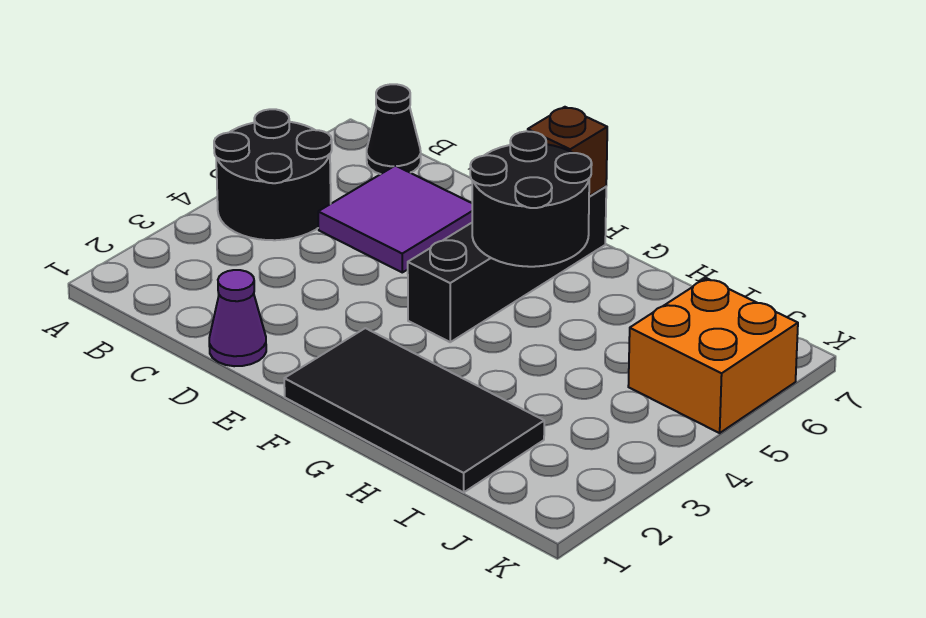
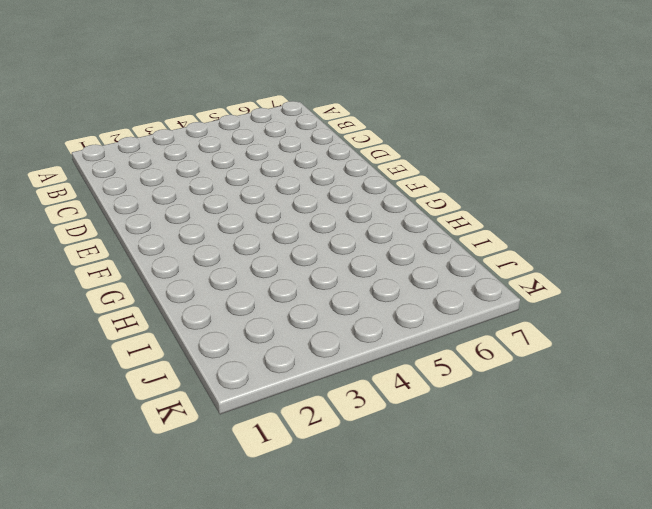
none -> black round brick A4:B5 level 1
none -> black cone B7 level 1

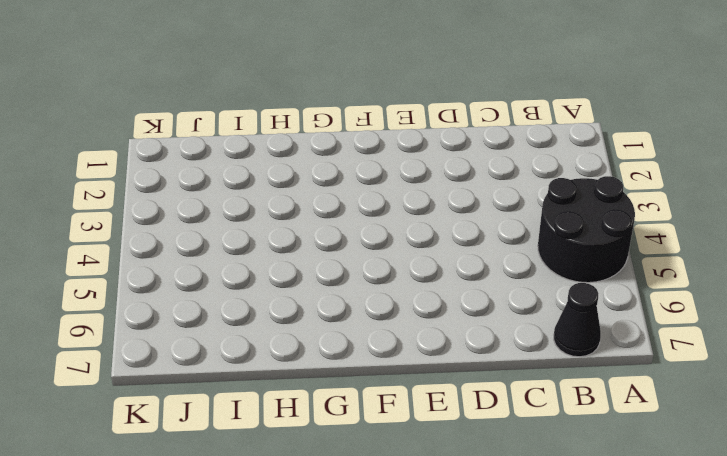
none -> purple tile C5:D6 level 1
none -> purple cone D1 level 1

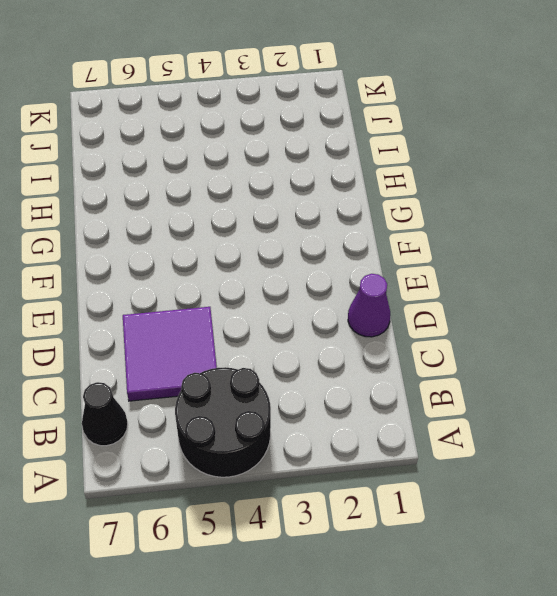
none -> black tile F1:I2 level 1
none -> black brick F4:F7 level 1

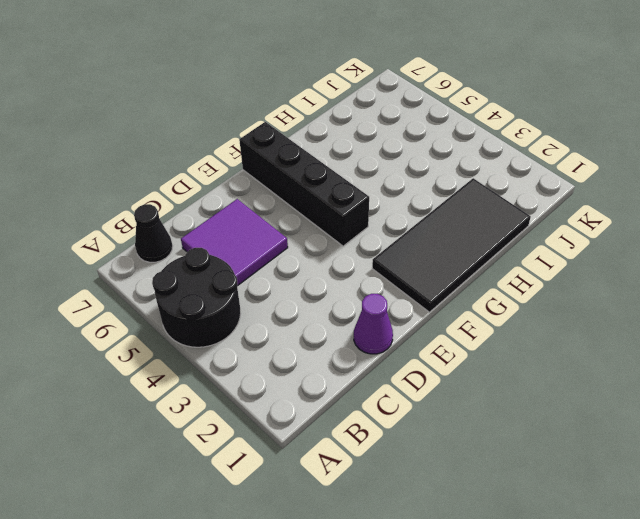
none -> orange brick J5:K6 level 1
none -> black round brick F5:G6 level 2

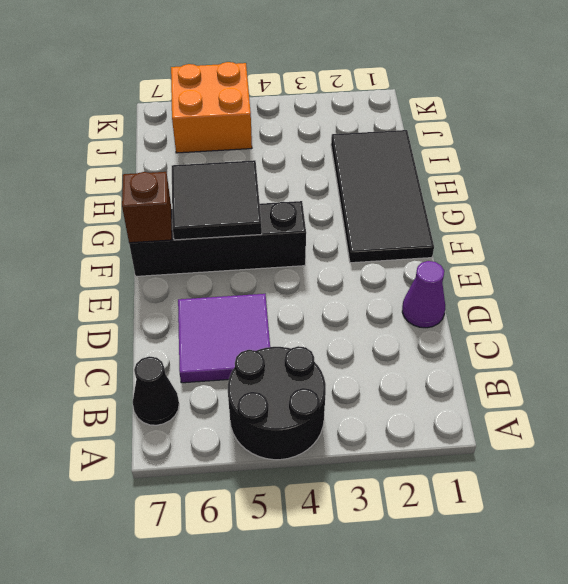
black tile F5:G6 level 2 -> black round brick F5:G6 level 2

